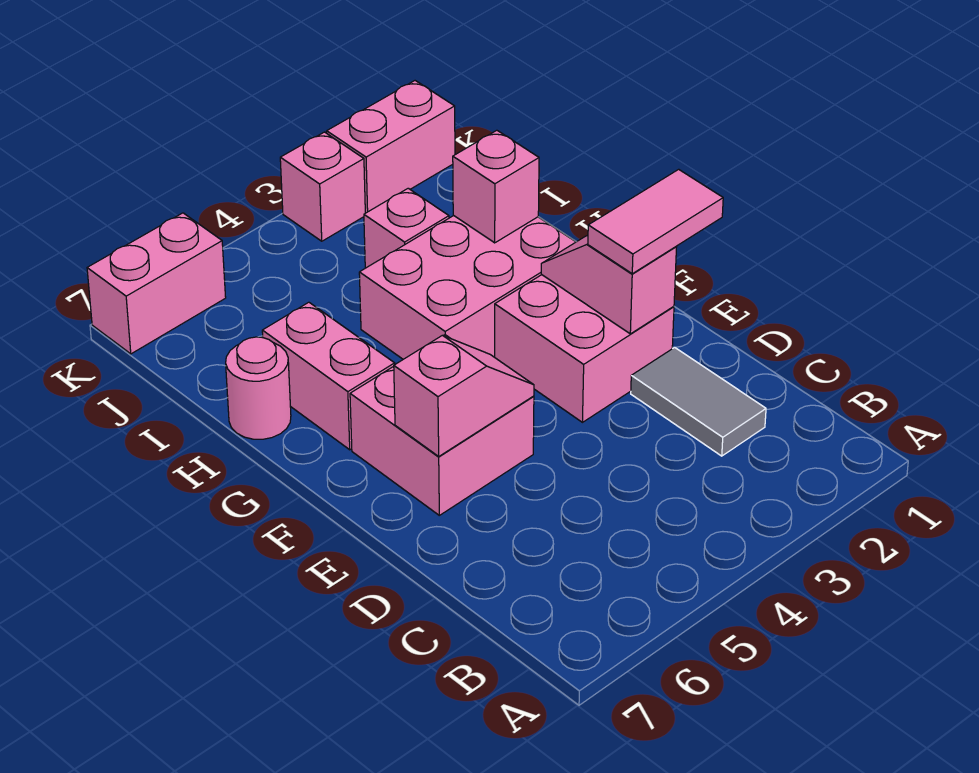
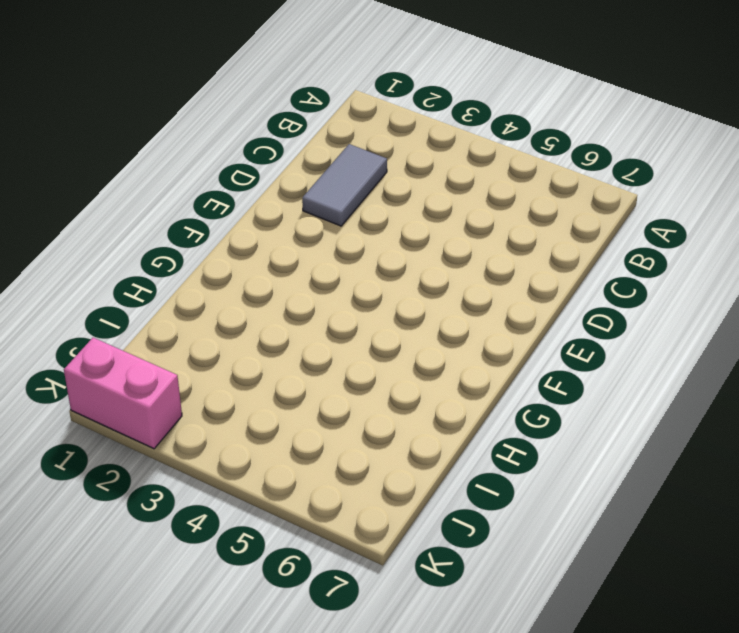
none -> pink brick E2:F3 level 1
none -> pink brick E5:F6 level 1
none -> pink brick G2:H4 level 1

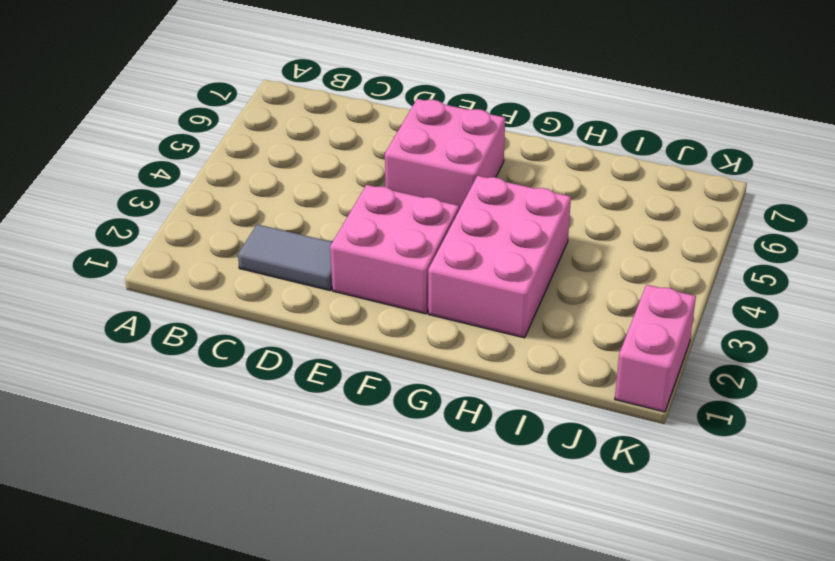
none -> pink brick G6:H6 level 1
none -> pink round brick H7 level 1
none -> pink brick I3 level 1

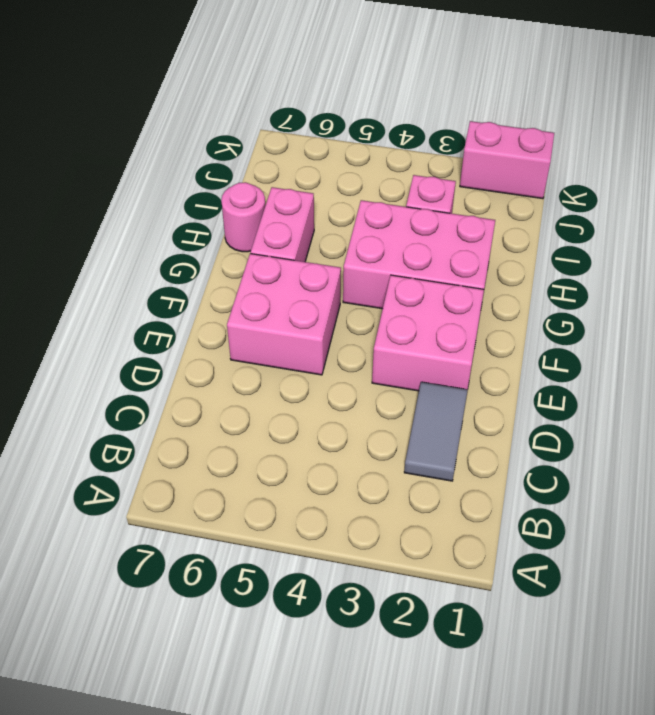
none -> pink brick K3 level 1
none -> pink brick K6:K7 level 1
none -> pink slope E2:F2 level 2 top E

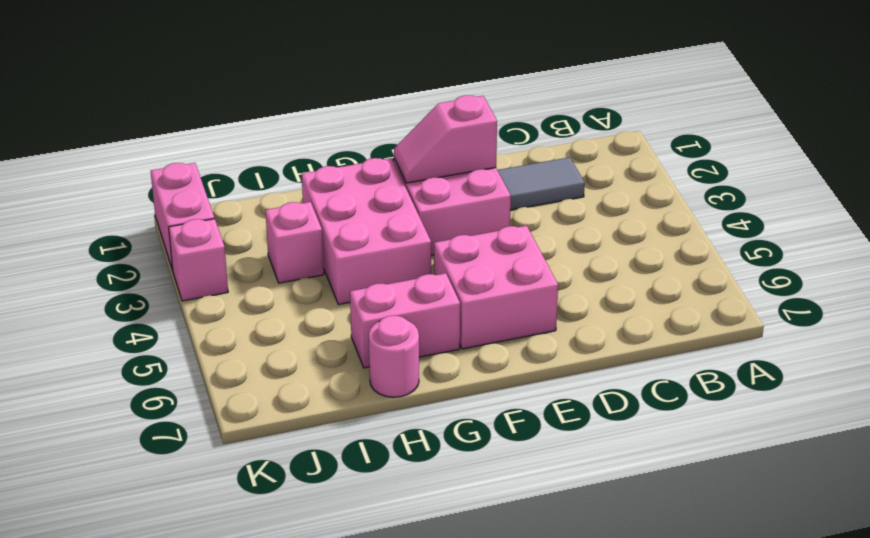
none -> pink brick K6:K7 level 1
none -> pink slope E5:E6 level 2 top 6
none -> pink brick H2 level 2

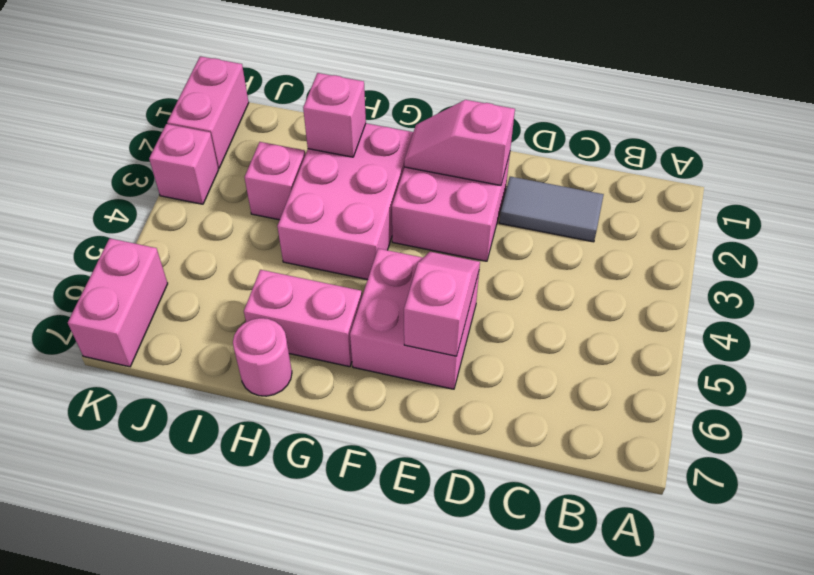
none -> pink tile E1:E2 level 3

